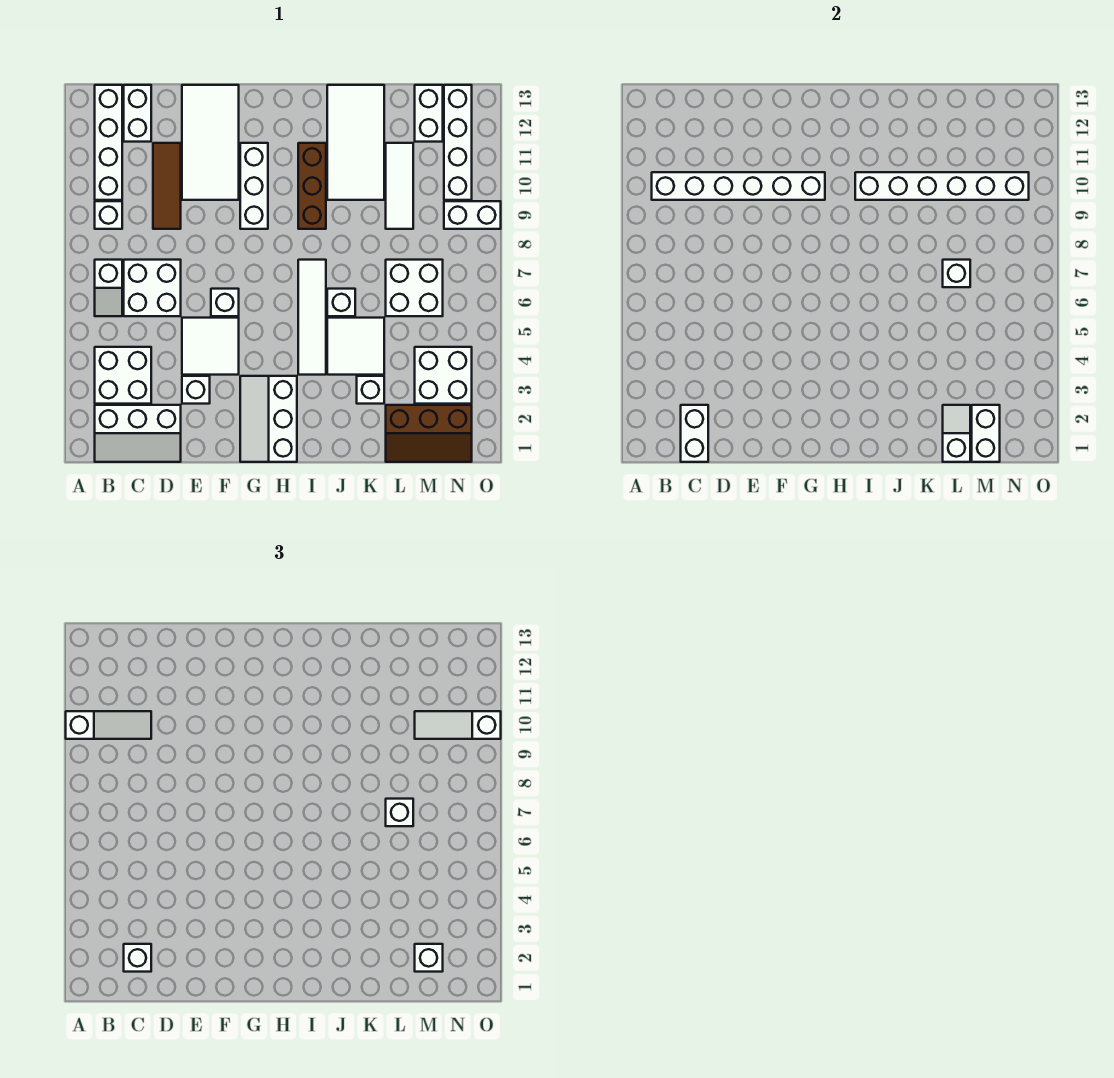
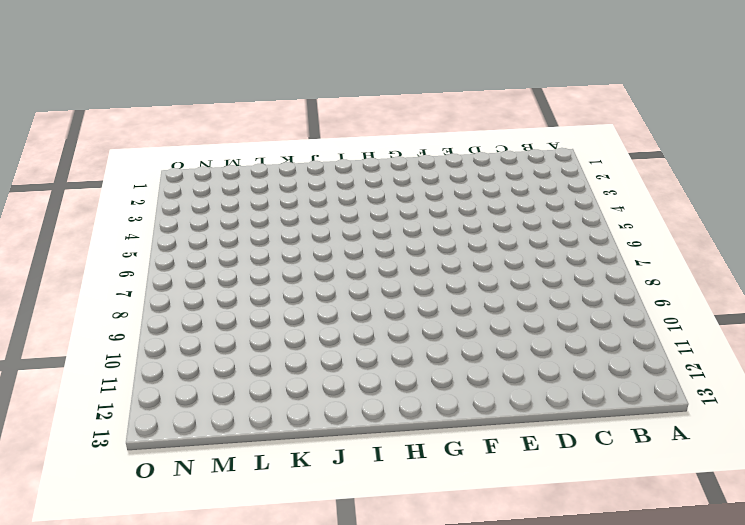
none -> white slope B1:D2 level 1 top 2
none -> white brick B3:C4 level 1
none -> white slope B6:B7 level 1 top 7
none -> white brick B9 level 1

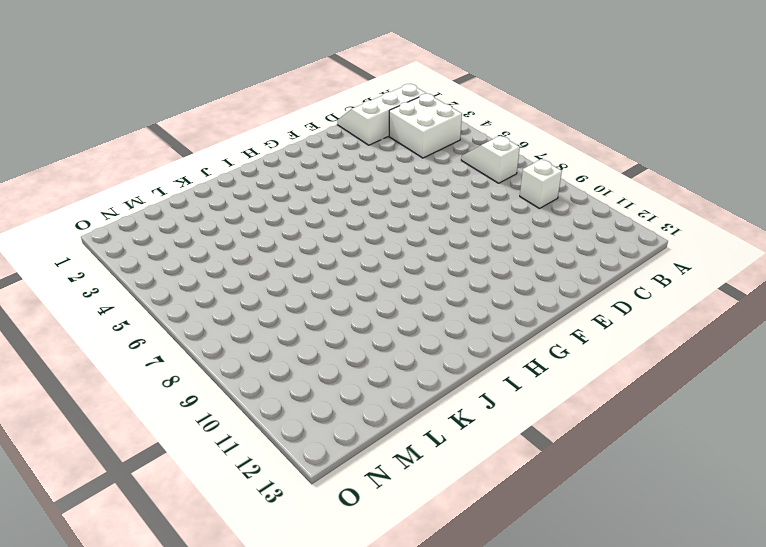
none -> white brick B10:B13 level 1
none -> white brick C6:D7 level 1
none -> white brick C12:C13 level 1
none -> brown tile D9:D11 level 1

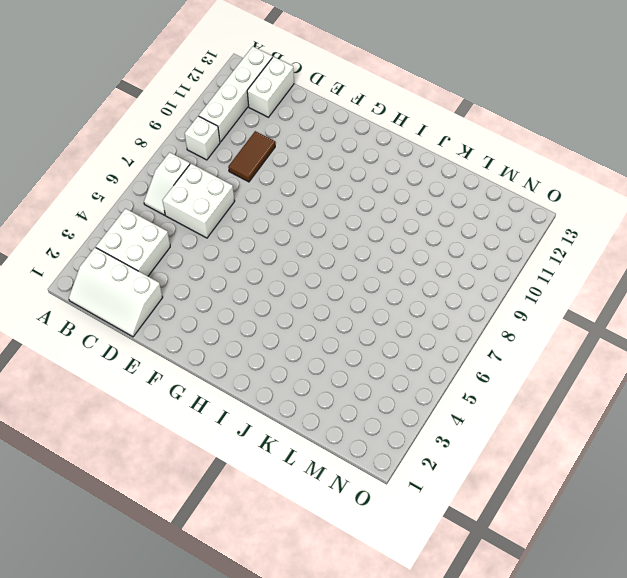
brown tile D9:D10 level 1 -> brown tile D9:D11 level 1
none -> white brick E3 level 1
none -> white tile E4:F5 level 1
none -> white tile E10:F13 level 1
none -> white brick F6 level 1

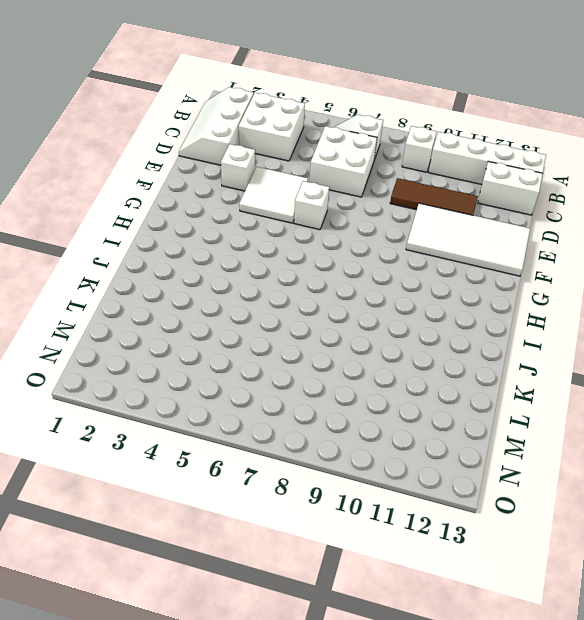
none -> white slope G1:H3 level 1 top H
none -> white brick G9:G11 level 1
none -> white tile I4:I7 level 1
none -> brown brick I9:I11 level 1

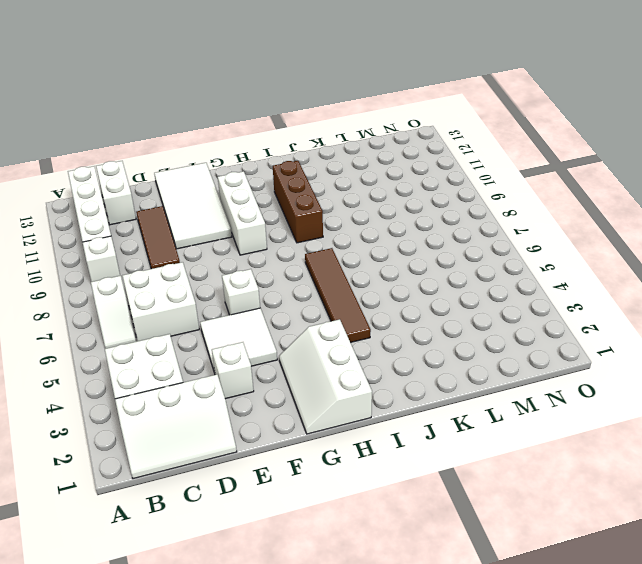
brown tile I4:I7 level 1 -> white tile I4:I7 level 1
none -> white tile J4:K5 level 1
none -> white brick J6 level 1
none -> white tile J10:K13 level 1
none -> white brick K3 level 1

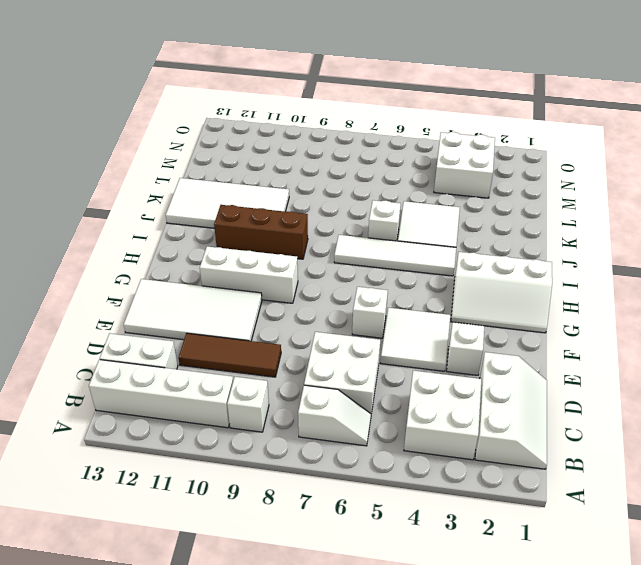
none -> white brick K3 level 1
none -> brown slope L1:N2 level 1 top 2
none -> white brick L6:M7 level 1
none -> white tile L9:L11 level 1

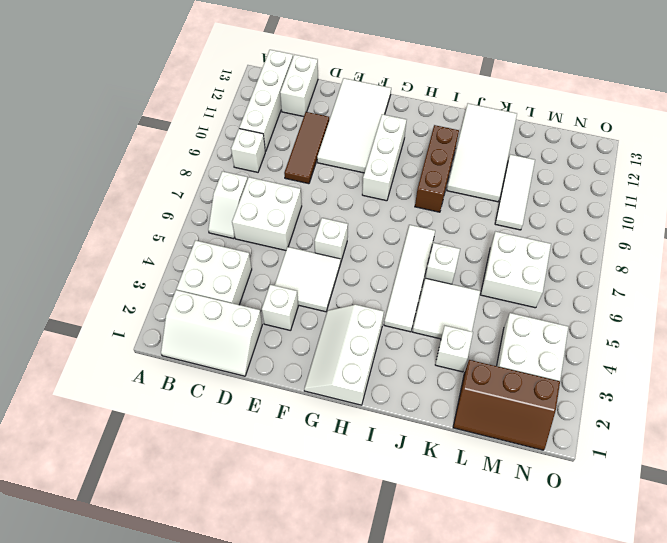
none -> white brick M12:M13 level 1
none -> white brick N9:O9 level 1
none -> white brick N10:N13 level 1
none -> white brick B10:G10 level 2

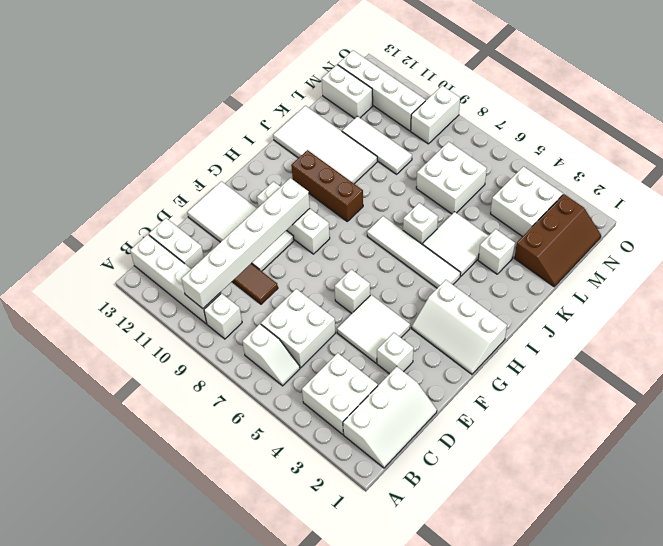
none -> white brick C1:C2 level 2
none -> white brick I10:N10 level 2
none -> white slope L1:L2 level 2 top 1
none -> white brick L7 level 2

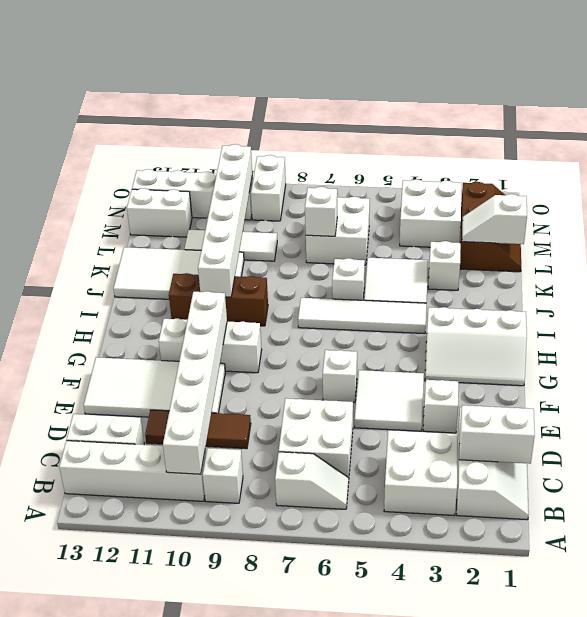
none -> white brick M1:M2 level 2
none -> white slope A10:C10 level 3 top A
none -> white brick C2 level 3
none -> white brick L7 level 3

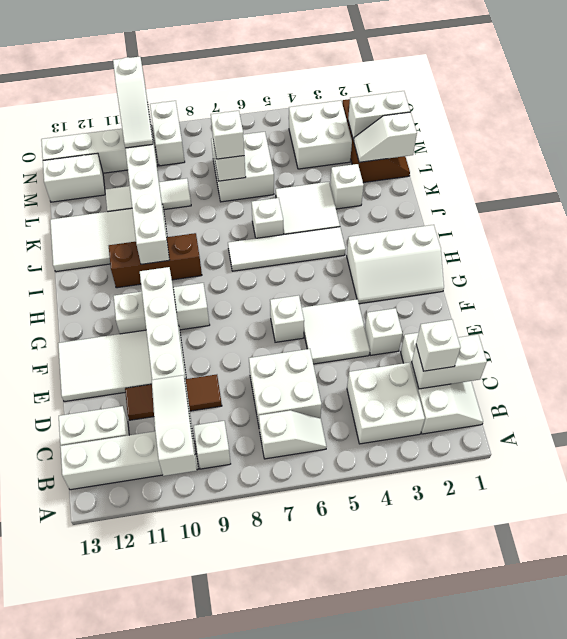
none -> white brick M2 level 3

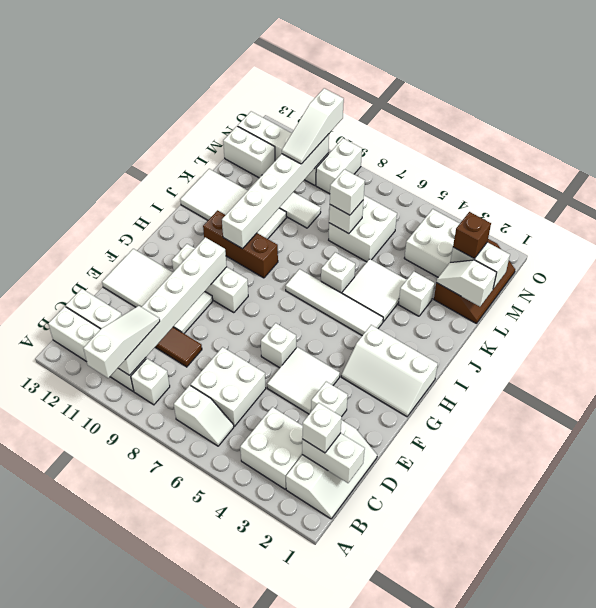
brown brick M2 level 3 -> white brick M2 level 3

